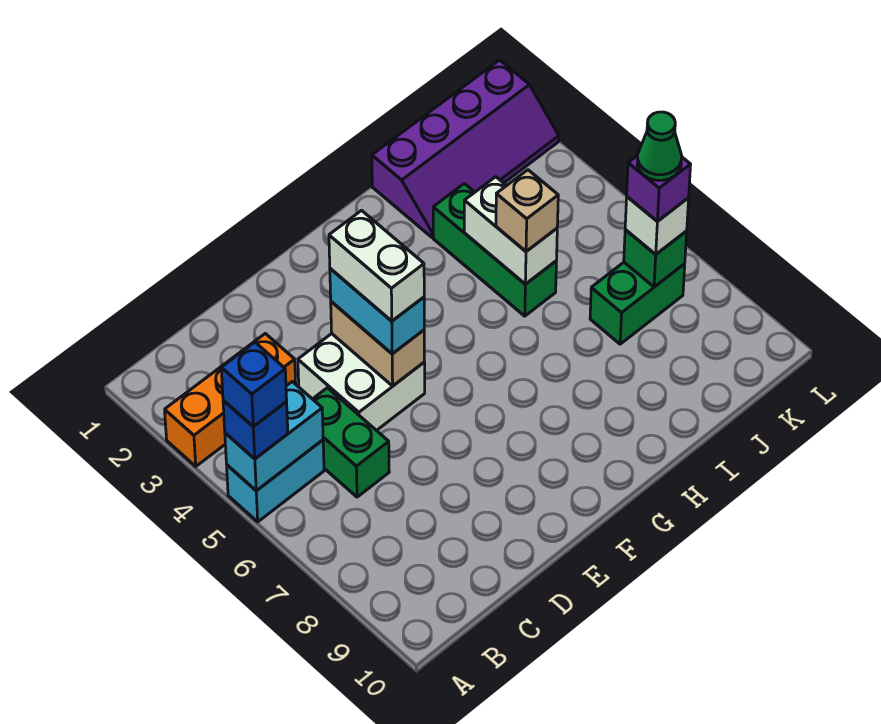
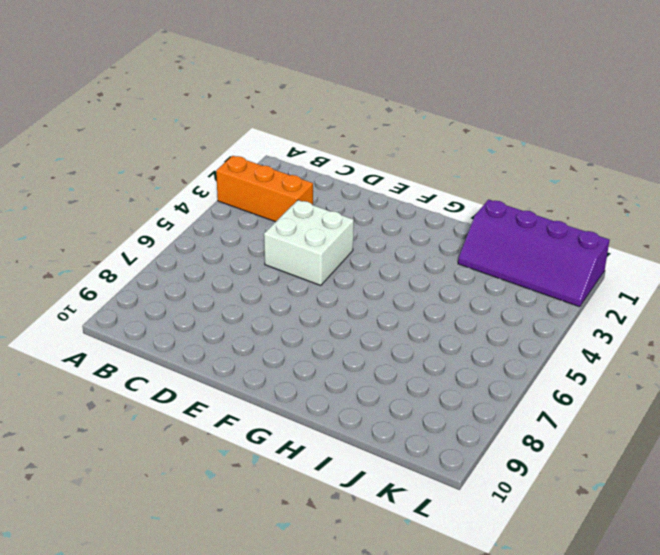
none -> cyan brick A5:B5 level 1
none -> green brick C5:C6 level 1
none -> green brick I3:I5 level 1

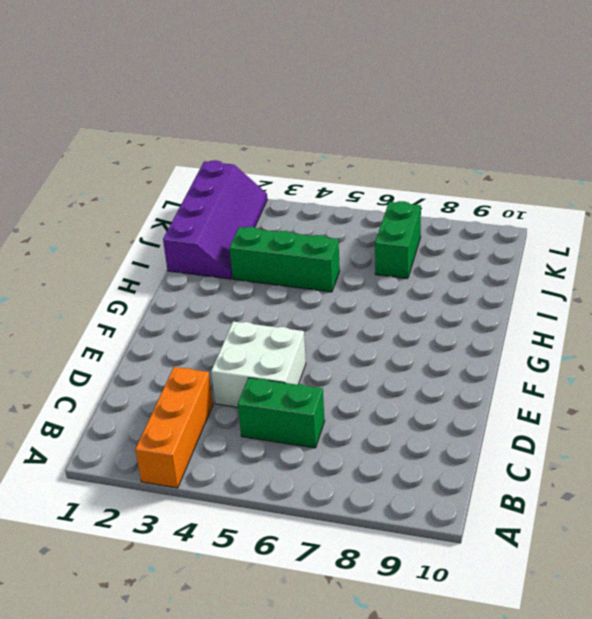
none -> cyan brick A5:B5 level 1
none -> cyan brick A5:B5 level 2
none -> tan brick E4:E5 level 2

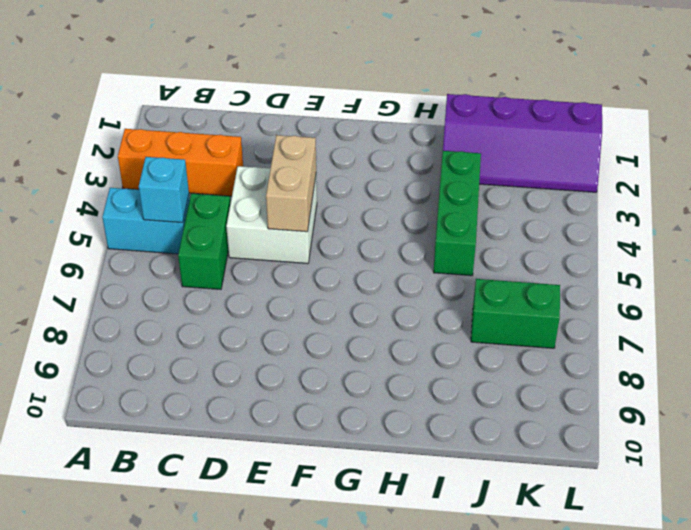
cyan brick B5 level 2 -> cyan brick A5:B5 level 2
none -> white brick I4:I5 level 2
none -> green brick K7 level 2
none -> blue brick A5 level 3

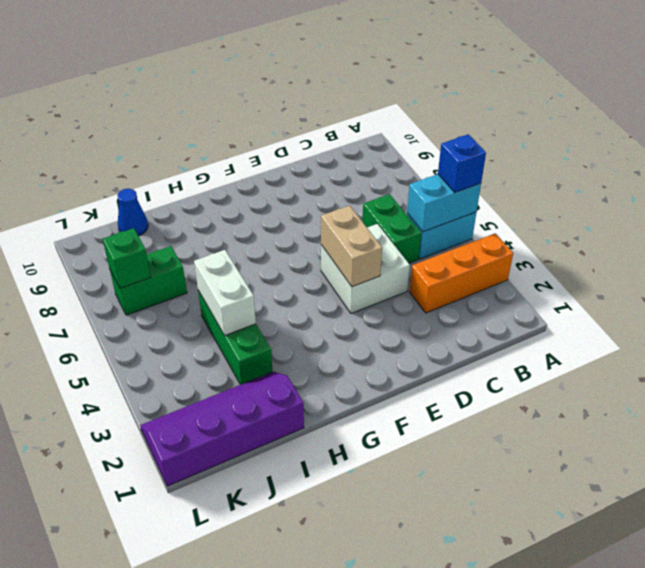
blue cone J10 level 1 -> none
none -> cyan brick E4:E5 level 3
none -> tan brick I5 level 3
none -> white brick K7 level 3

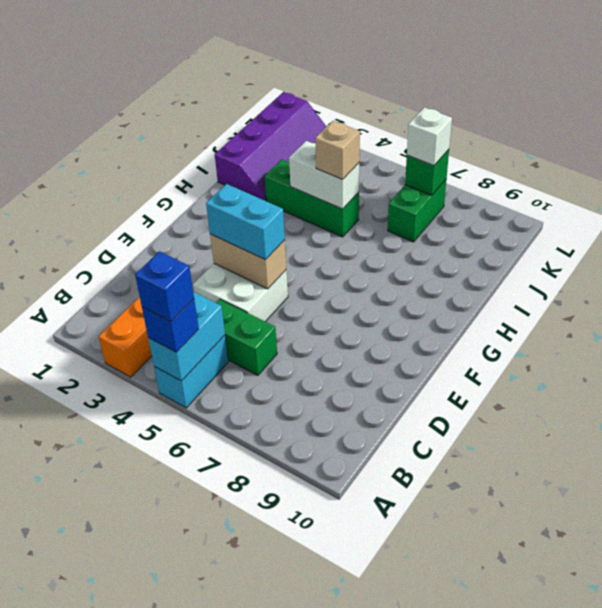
none -> white brick E4:E5 level 4
none -> purple brick K7 level 4
none -> green cone K7 level 5

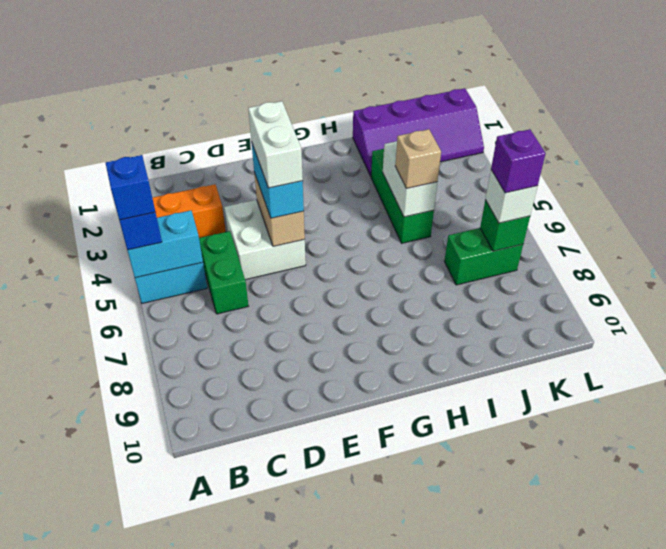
none -> green cone K7 level 5

